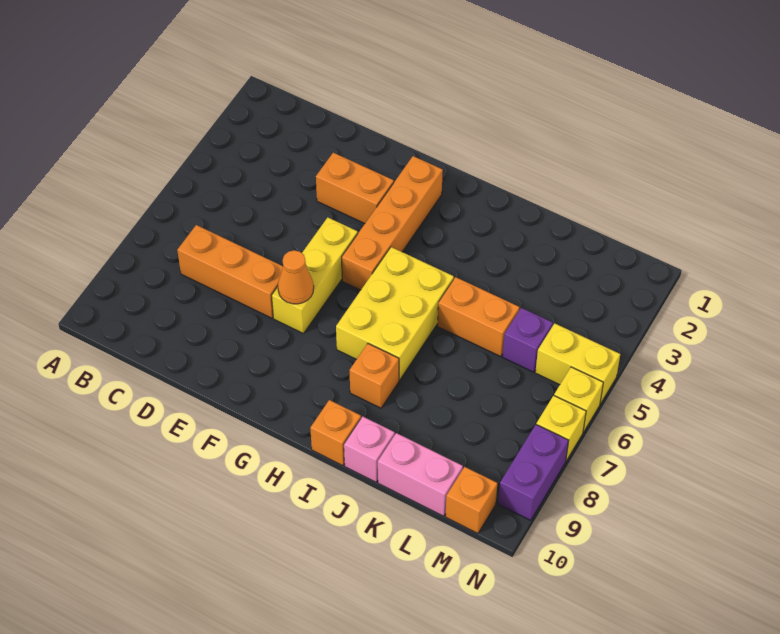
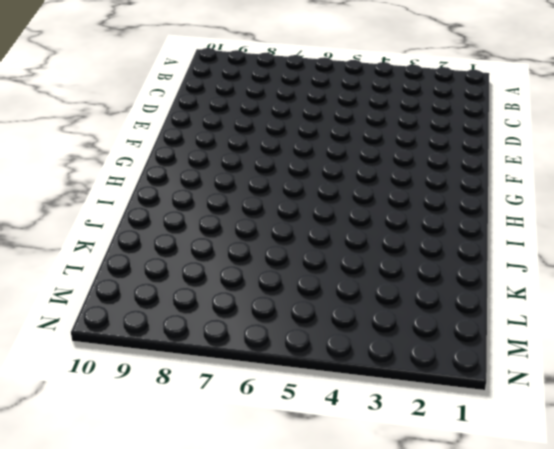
none -> orange brick C7:E7 level 1
none -> orange brick E3:F3 level 1
none -> yellow brick F5:F7 level 1

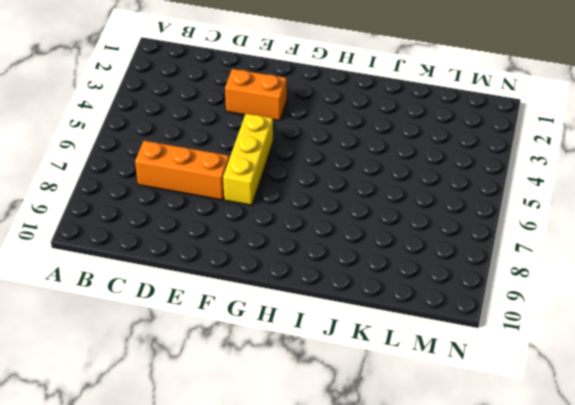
none -> orange brick G2:G5 level 1
none -> yellow brick H5:I7 level 1
none -> orange brick I8 level 1

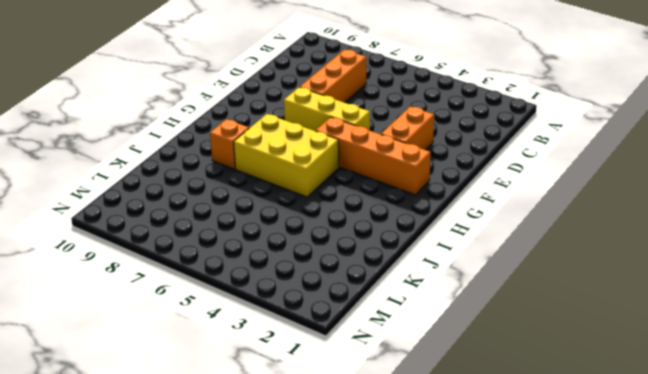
none -> orange brick I10 level 1
none -> orange brick J5:K5 level 1
none -> pink brick J10 level 1

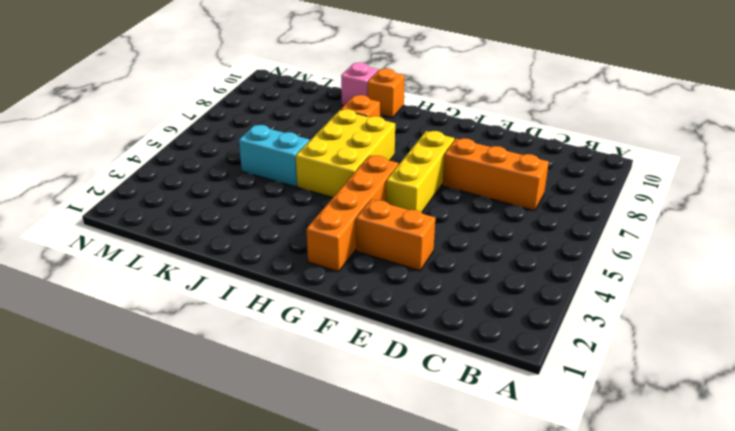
cyan brick J5:K5 level 1 -> orange brick J5:K5 level 1
none -> pink brick K10:L10 level 1
none -> purple brick L5 level 1
none -> yellow brick M5:N5 level 1

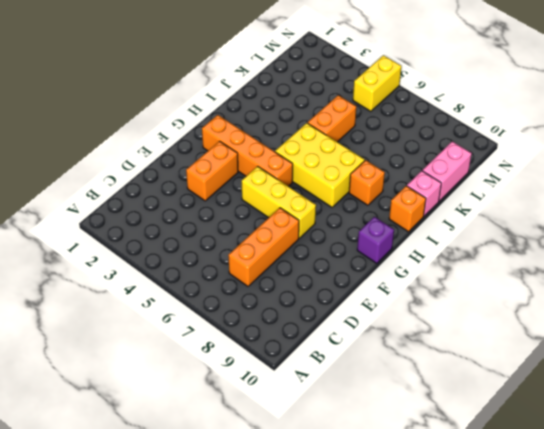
purple brick G10 level 1 -> purple brick L5 level 1
none -> orange brick M10 level 1
none -> yellow brick N6 level 1
none -> yellow brick N7 level 1

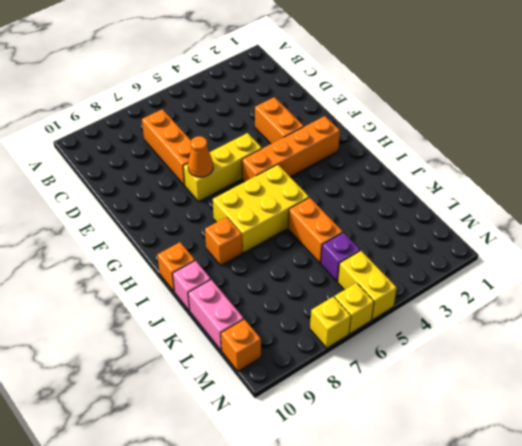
none -> purple brick N8:N9 level 1

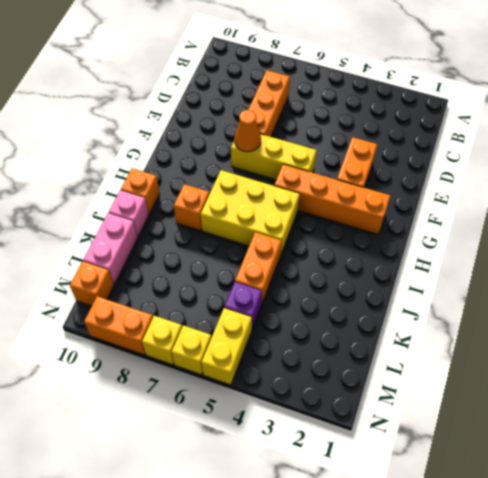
orange brick N8:N9 level 1 -> purple brick N8:N9 level 1

